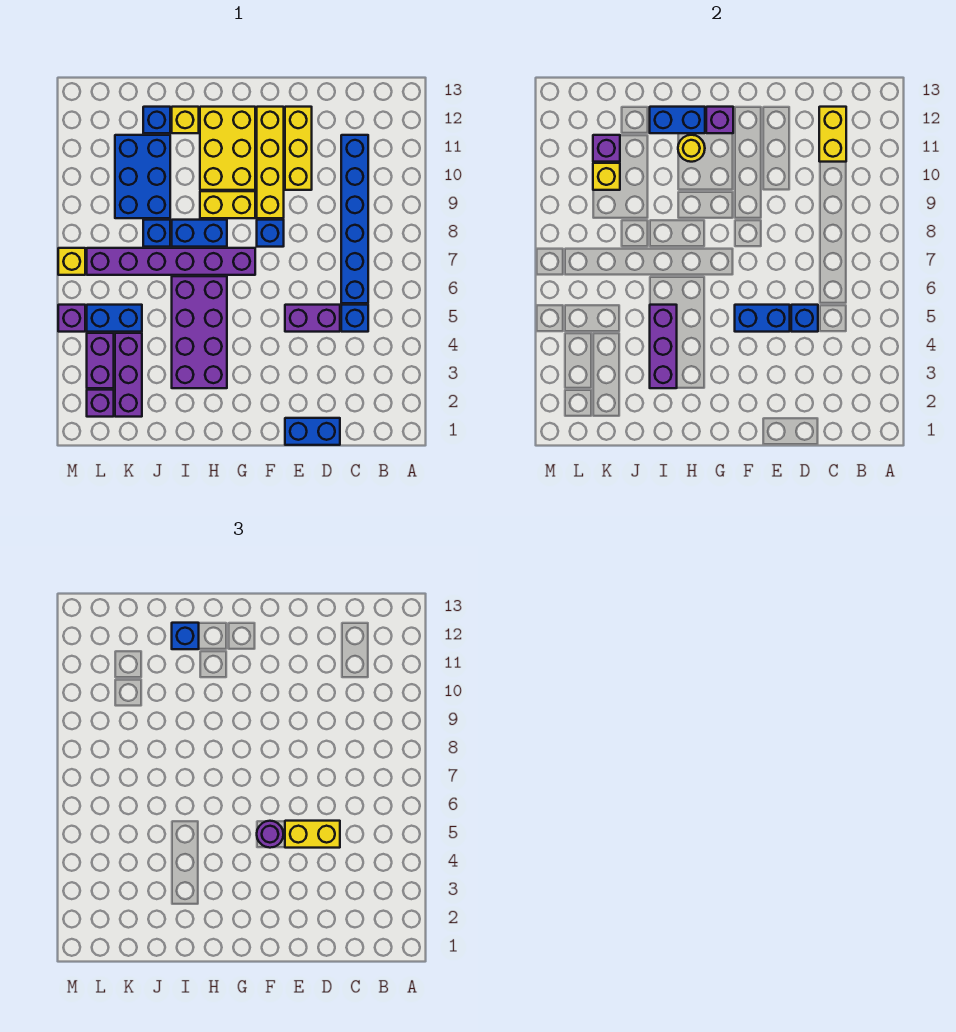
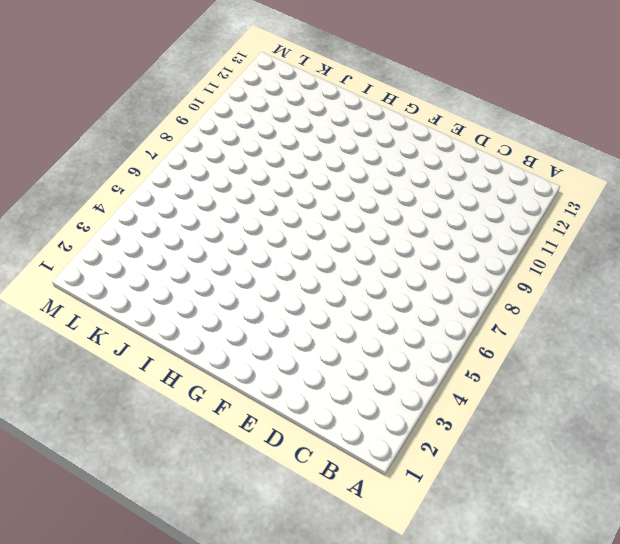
none -> blue brick C5 level 1
none -> blue brick C6:C11 level 1
none -> blue brick D1:E1 level 1
none -> purple brick D5:E5 level 1

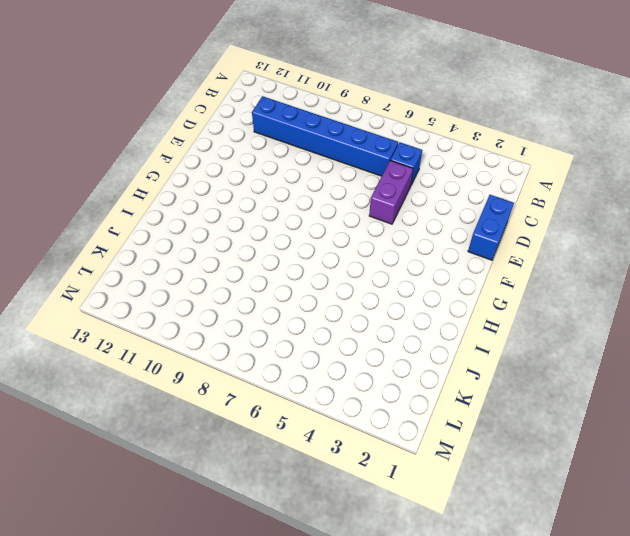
none -> yellow brick E10:E12 level 1
none -> blue brick F8 level 1
none -> yellow brick F9:F12 level 1
none -> purple brick G7:L7 level 1

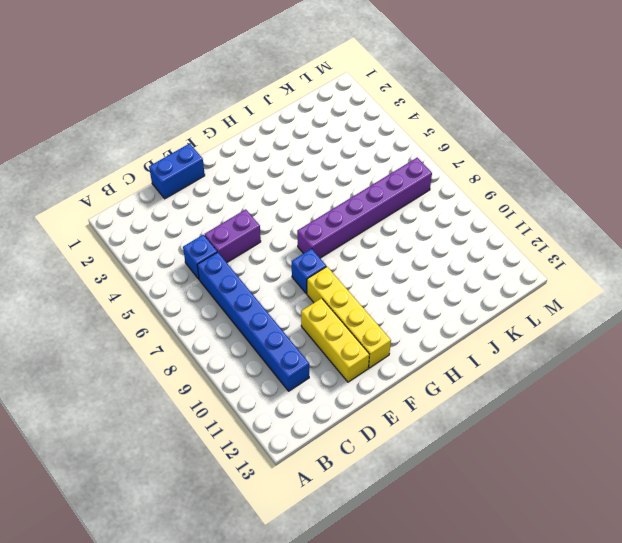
none -> yellow brick G9:H9 level 1
none -> yellow brick G10:H12 level 1
none -> purple brick H3:I6 level 1
none -> blue brick H8:I8 level 1

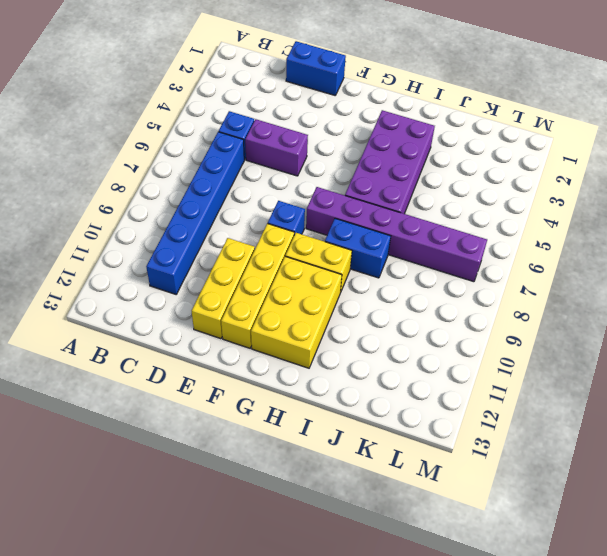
none -> yellow brick I12 level 1
none -> blue brick J8 level 1
none -> blue brick J9:K11 level 1
none -> blue brick J12 level 1

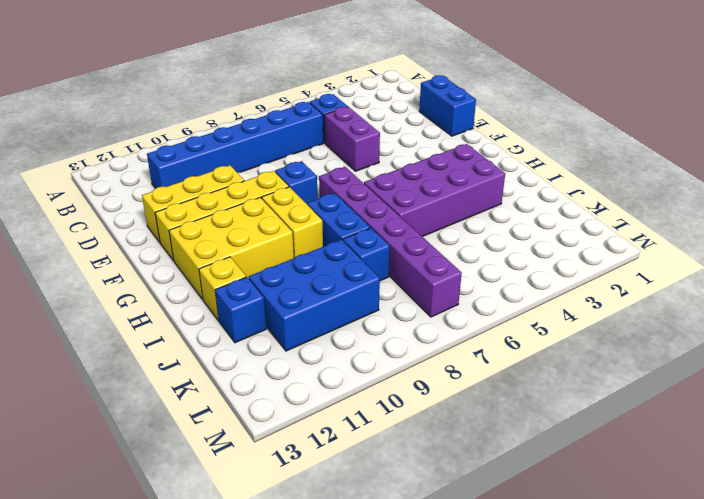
none -> purple brick K2:K4 level 1
none -> blue brick K5:L5 level 1
none -> purple brick L2 level 1
none -> purple brick L3:L4 level 1

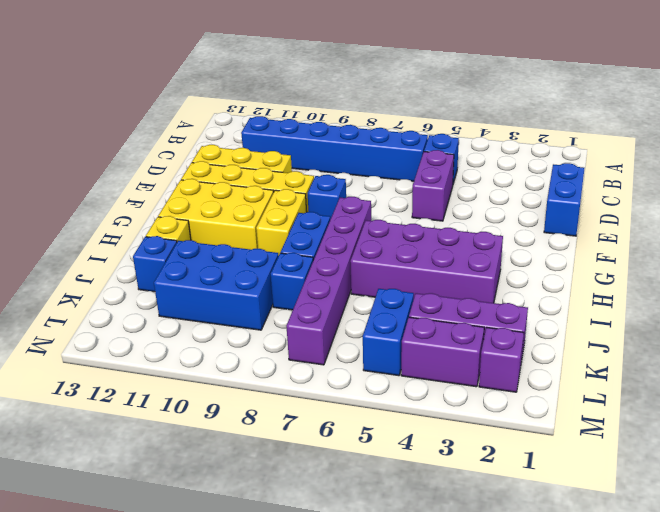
none -> purple brick M5 level 1
none -> yellow brick M7 level 1
none -> yellow brick C11:C12 level 2
none -> blue brick D5 level 2

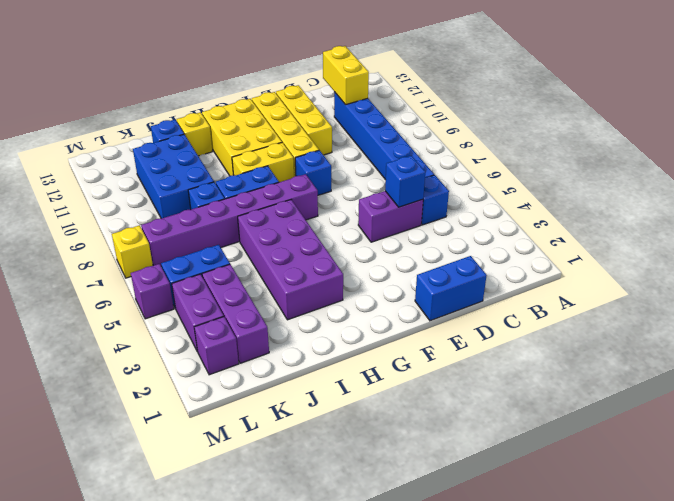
none -> blue brick E5:F5 level 2
none -> purple brick G12 level 2
none -> yellow round brick H11 level 2
none -> blue brick H12:I12 level 2

